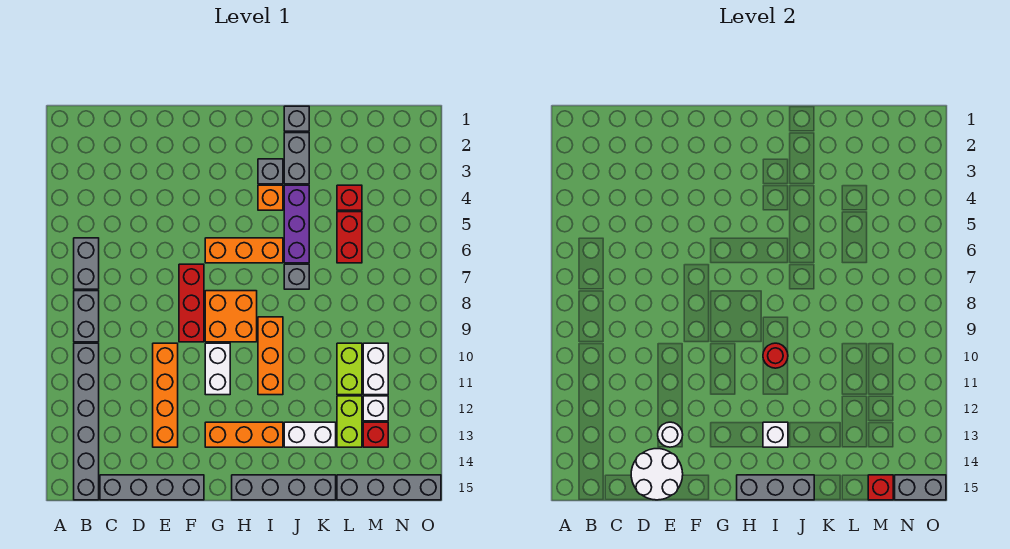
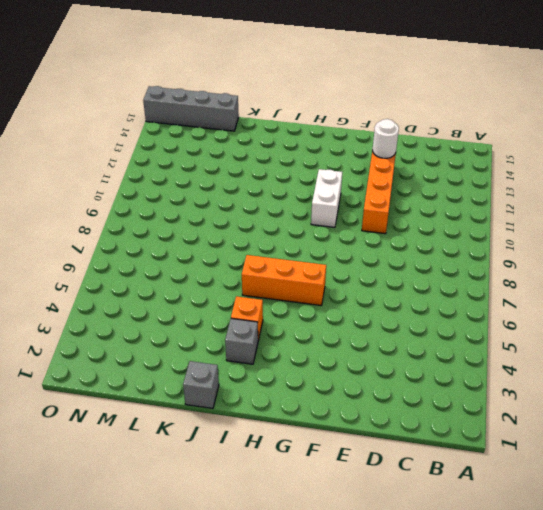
none -> grey brick B6:B7 level 1
none -> grey brick B8:B9 level 1
none -> grey brick B10:B15 level 1
none -> grey brick C15:F15 level 1

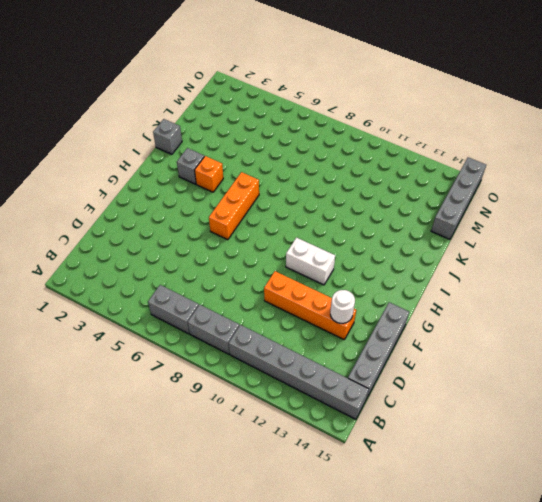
none -> red brick F7:F9 level 1
none -> orange brick G8:H9 level 1
none -> orange brick G13:I13 level 1
none -> grey brick H15:K15 level 1

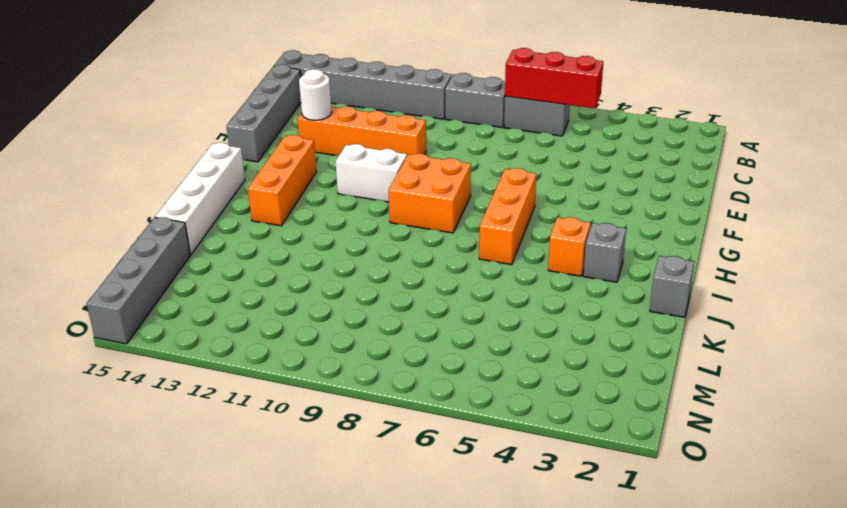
red brick B5:B7 level 2 -> red brick F7:F9 level 1
white brick H15:K15 level 1 -> grey brick H15:K15 level 1
none -> orange brick I9:I11 level 1
none -> grey brick J2:J3 level 1
none -> purple brick J4:J6 level 1
none -> grey brick J7 level 1

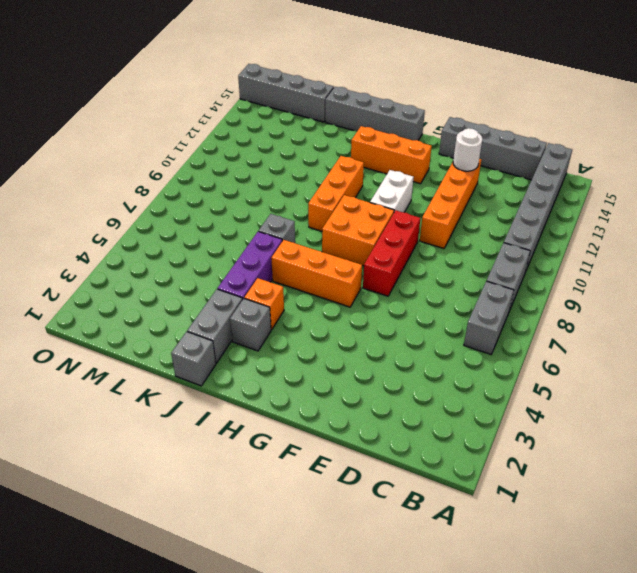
none -> white brick J13:K13 level 1
none -> red brick L4 level 1
none -> red brick L5:L6 level 1
none -> lime brick L10:L11 level 1

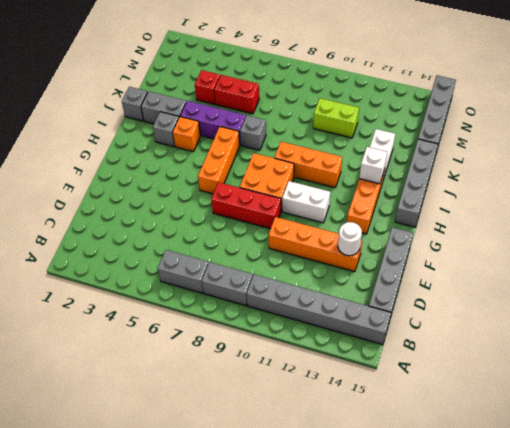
none -> lime brick L12:L13 level 1
none -> white brick M10:M11 level 1
none -> white brick M12 level 1
none -> red brick M13 level 1

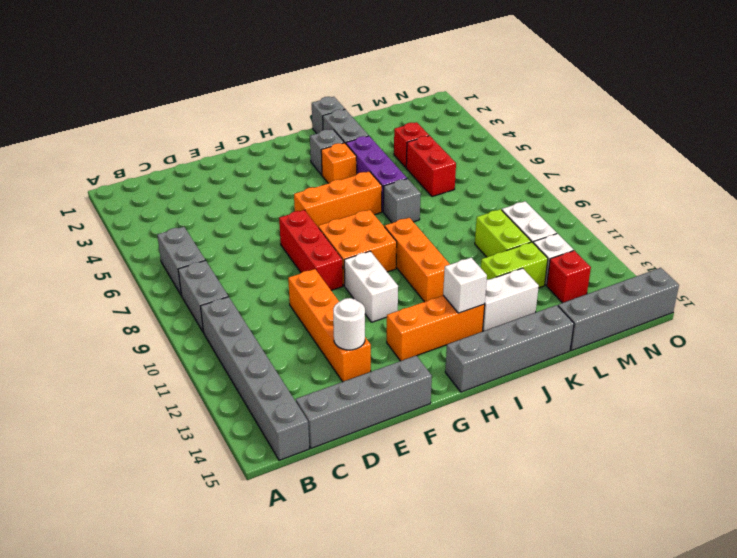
lime brick K12:L12 level 1 -> lime brick L12:L13 level 1
none -> white round brick D14:E15 level 2
none -> grey brick H15:J15 level 2
none -> red round brick I10 level 2
none -> red brick M15 level 2

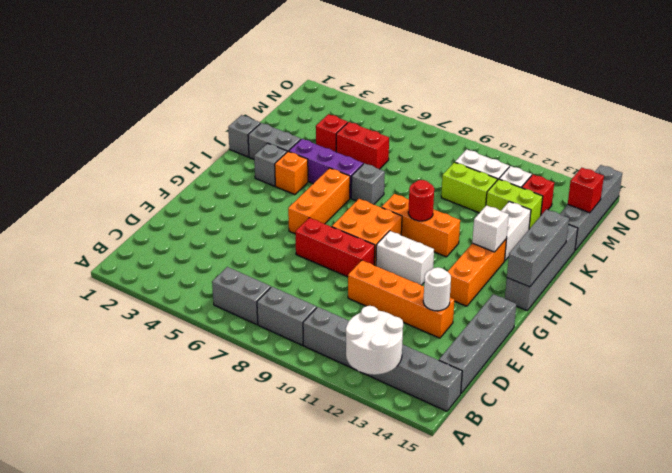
white round brick A12:B13 level 2 -> white round brick D14:E15 level 2
none -> grey brick N15:O15 level 2

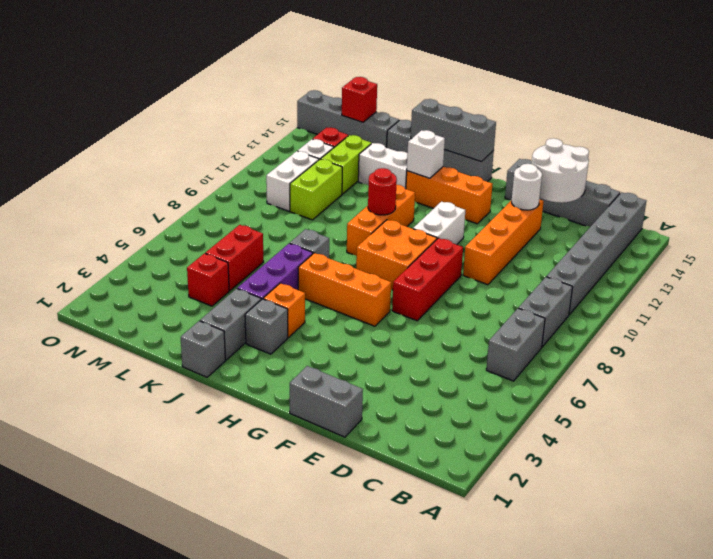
grey brick E1:F1 level 1 -> grey brick N15:O15 level 2

